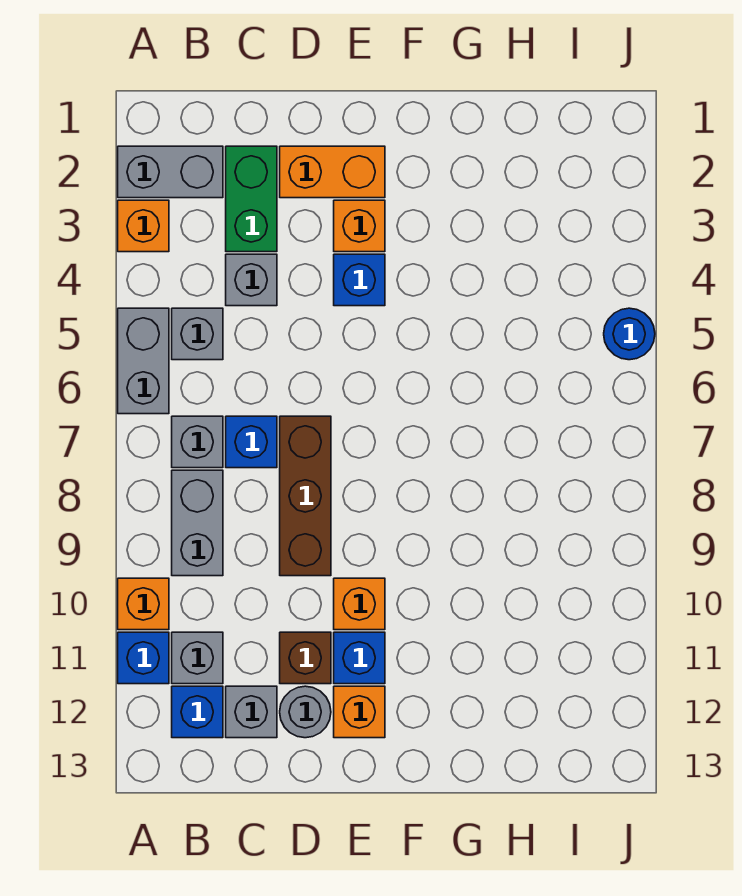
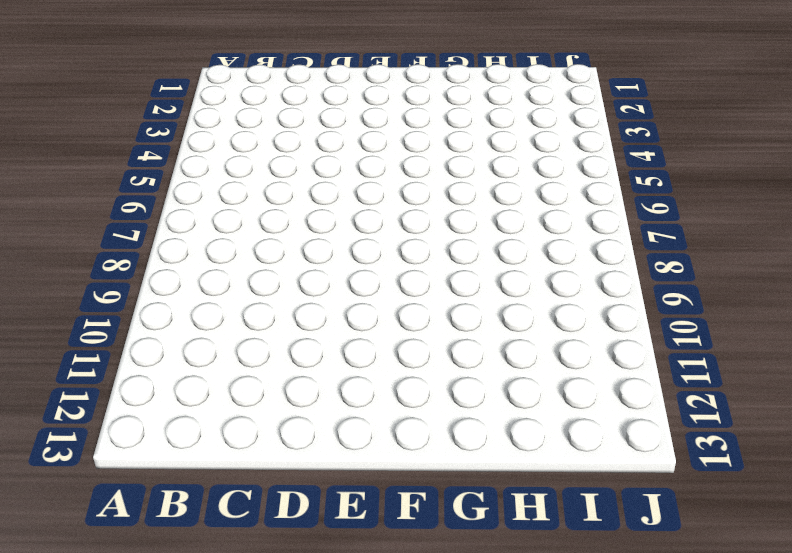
none -> grey brick A2:B2 level 1
none -> orange brick A3 level 1
none -> grey brick A5:A6 level 1

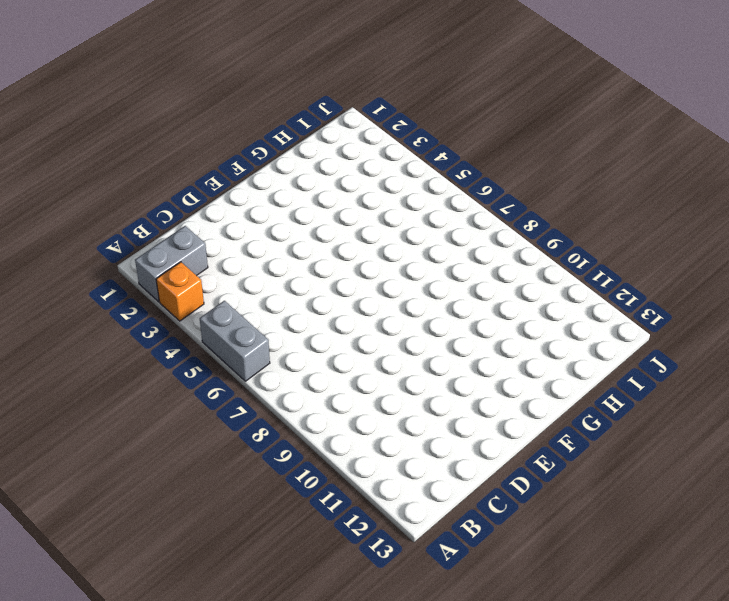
none -> orange brick A10 level 1
none -> blue brick A11 level 1
none -> grey brick B5 level 1

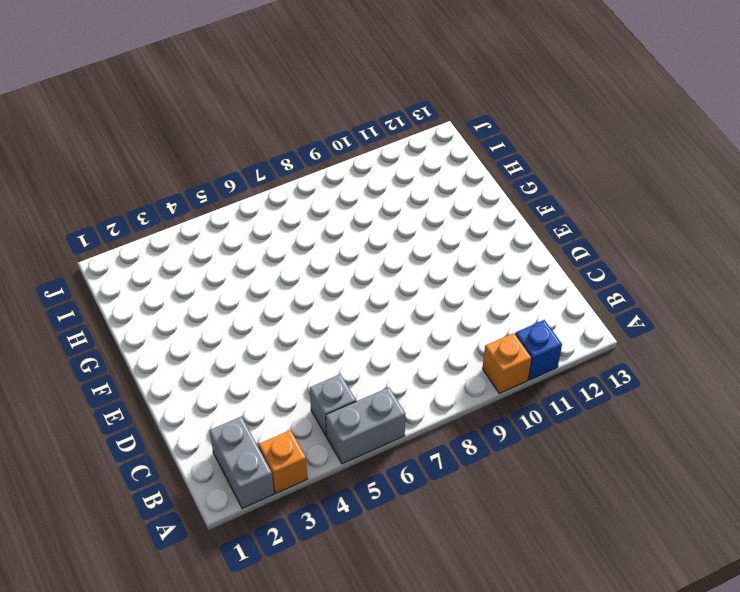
none -> grey brick B7 level 1
none -> grey brick B8:B9 level 1
none -> grey brick B11 level 1

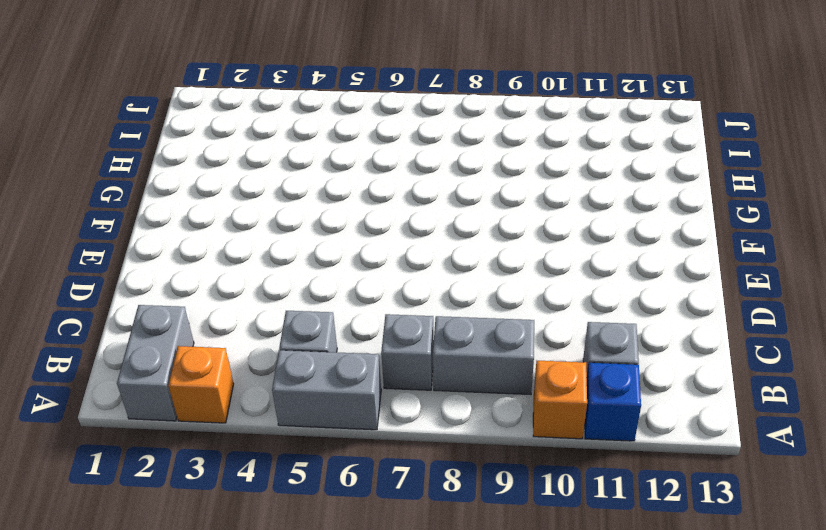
none -> blue brick B12 level 1
none -> green brick C2:C3 level 1
none -> grey brick C4 level 1

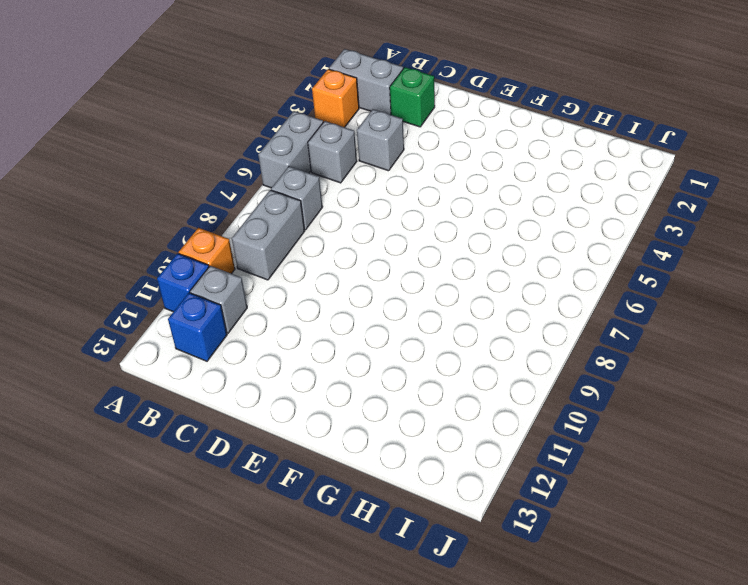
green brick C2 level 1 -> green brick C2:C3 level 1
none -> blue brick C7 level 1
none -> grey brick C12 level 1
none -> orange brick D2:E2 level 1

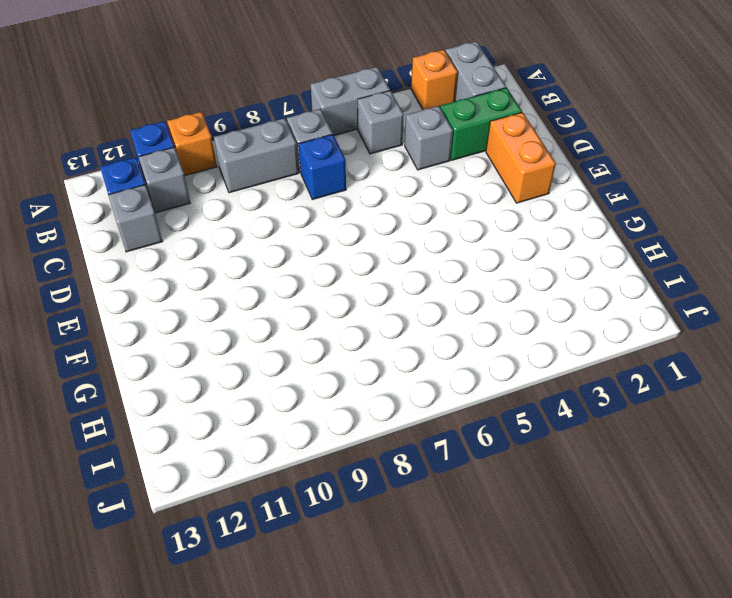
none -> brown brick D7:D9 level 1
none -> brown brick D11 level 1
none -> grey round brick D12 level 1

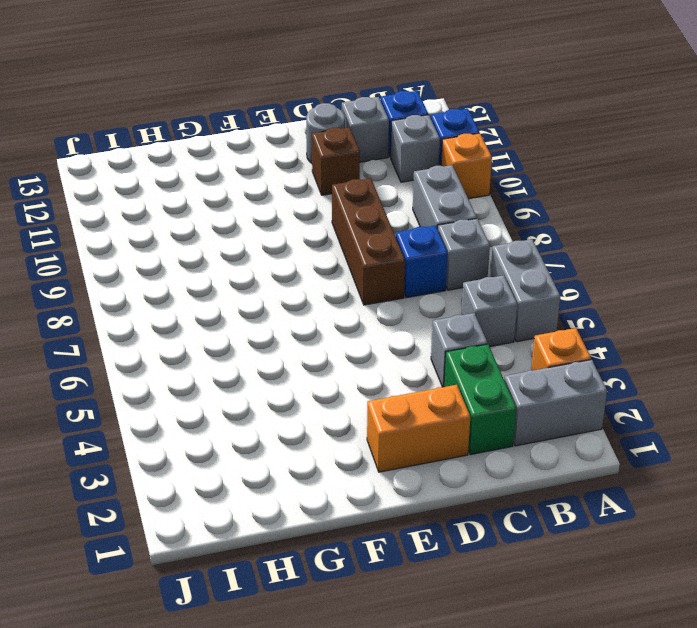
none -> orange brick E3 level 1
none -> blue brick E4 level 1
none -> orange brick E10 level 1

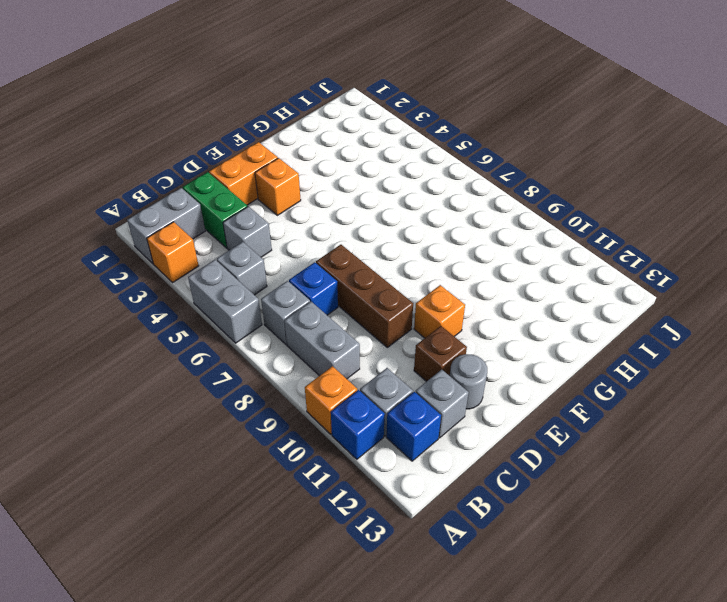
none -> blue brick E4 level 1
none -> blue brick E11 level 1
none -> orange brick E12 level 1

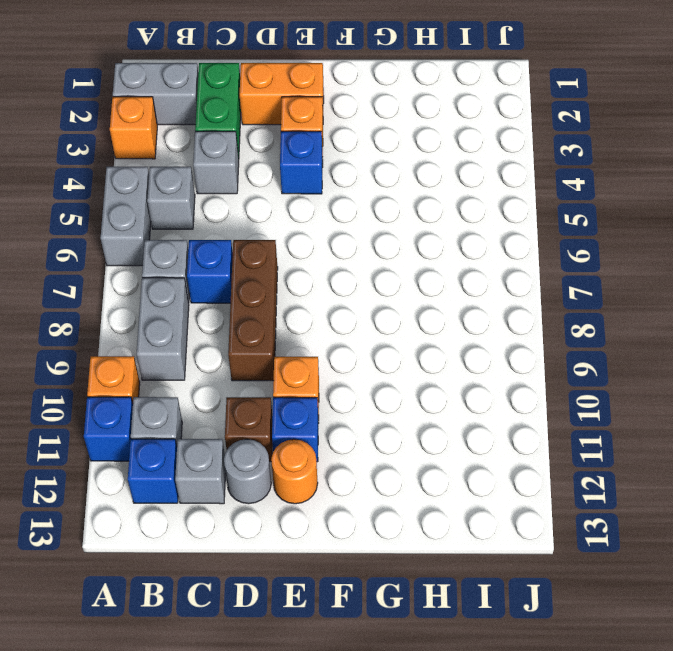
orange round brick E12 level 1 -> orange brick E12 level 1
none -> blue round brick J5 level 1

